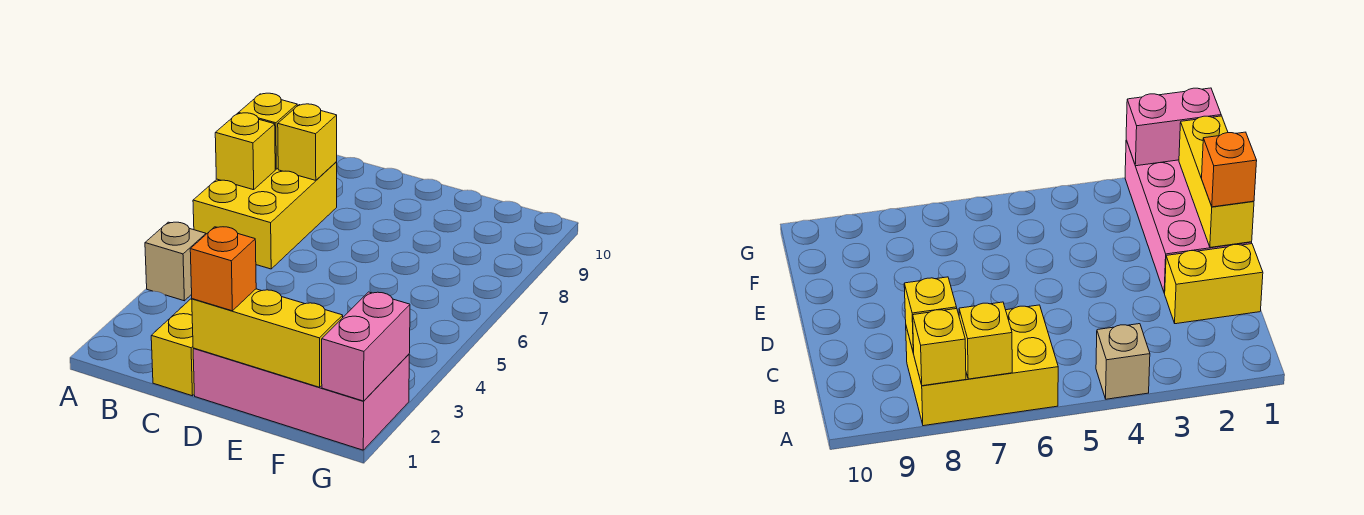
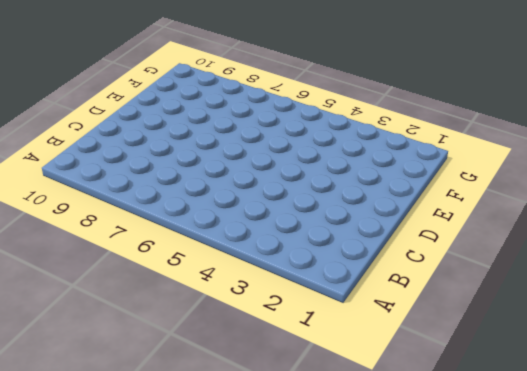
none -> tan brick A4 level 1
none -> yellow brick A6:B8 level 1

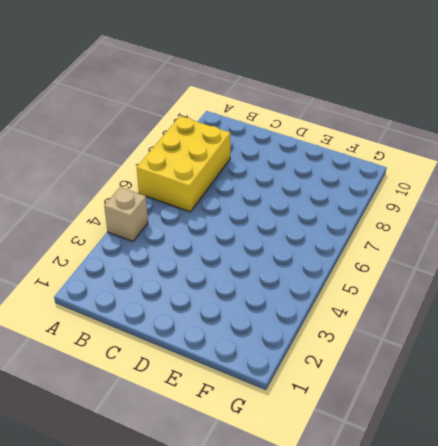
none -> yellow brick C1:C2 level 1
none -> pink brick D1:G2 level 1

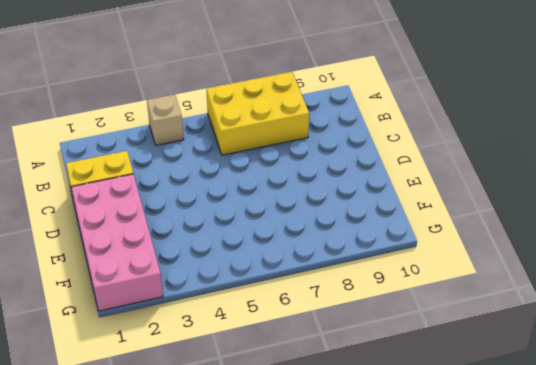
none -> yellow brick A7 level 2
none -> yellow brick A8 level 2

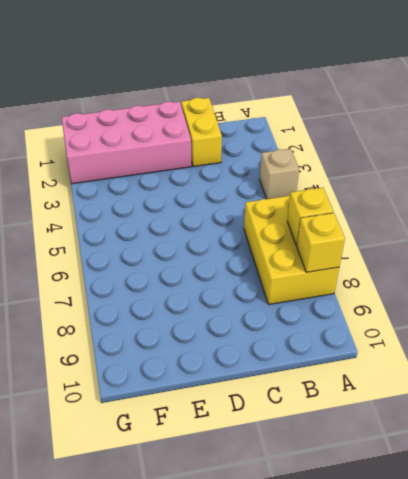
none -> yellow brick B8 level 2
none -> yellow brick D1:F1 level 2

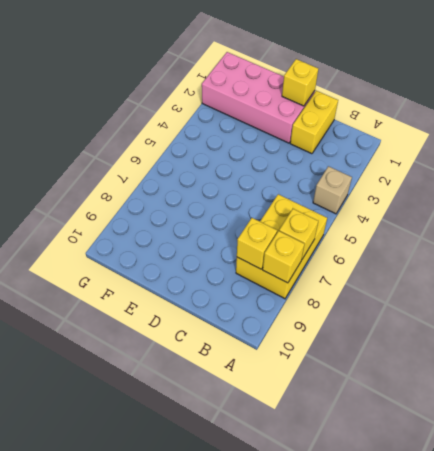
yellow brick D1 level 2 -> yellow brick D1:F1 level 2
none -> pink brick G1:G2 level 2
none -> orange brick D1 level 3

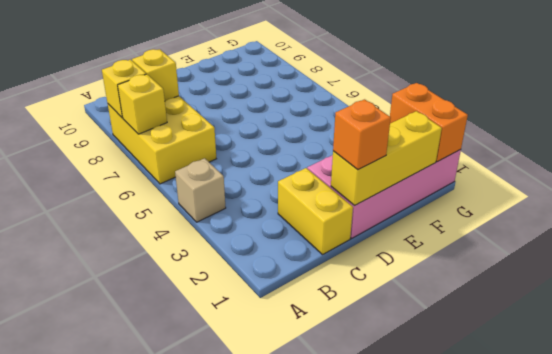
orange brick G1:G2 level 2 -> pink brick G1:G2 level 2

